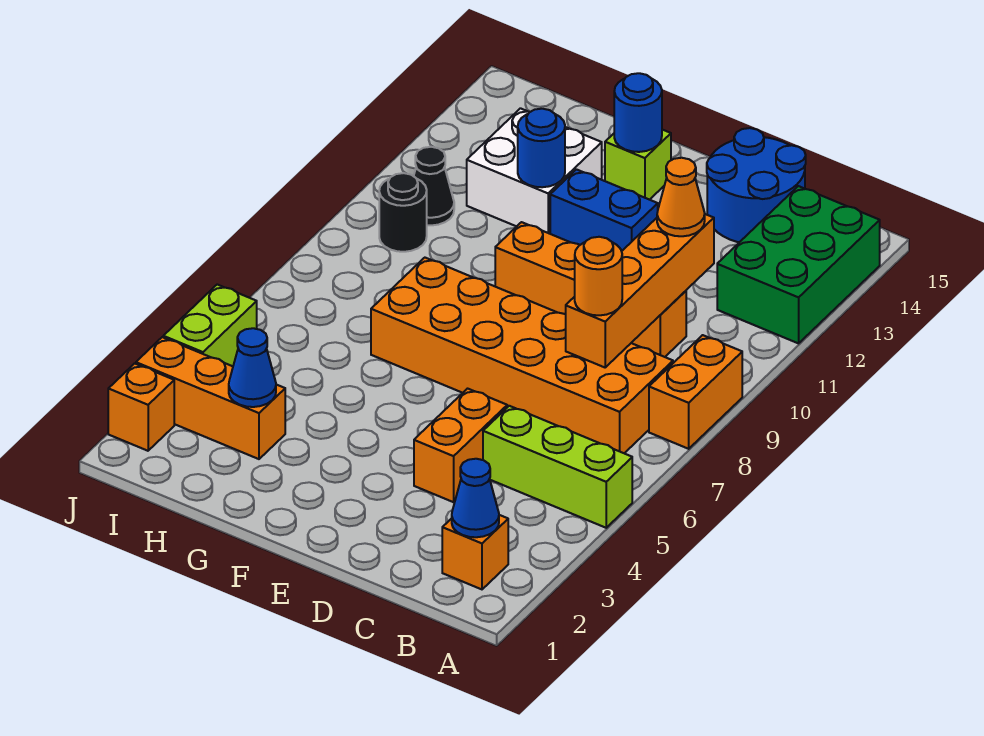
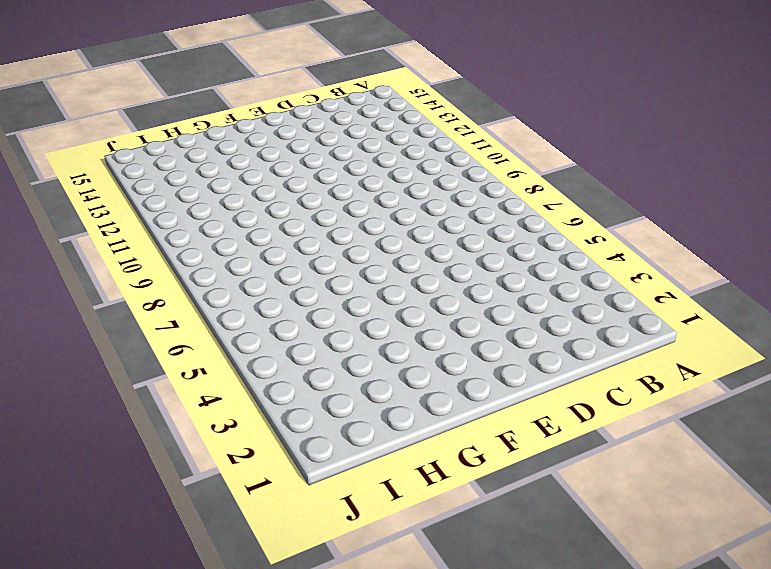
none -> lime brick A5:C5 level 1
none -> orange brick A8:A9 level 1
none -> green brick A12:B14 level 1

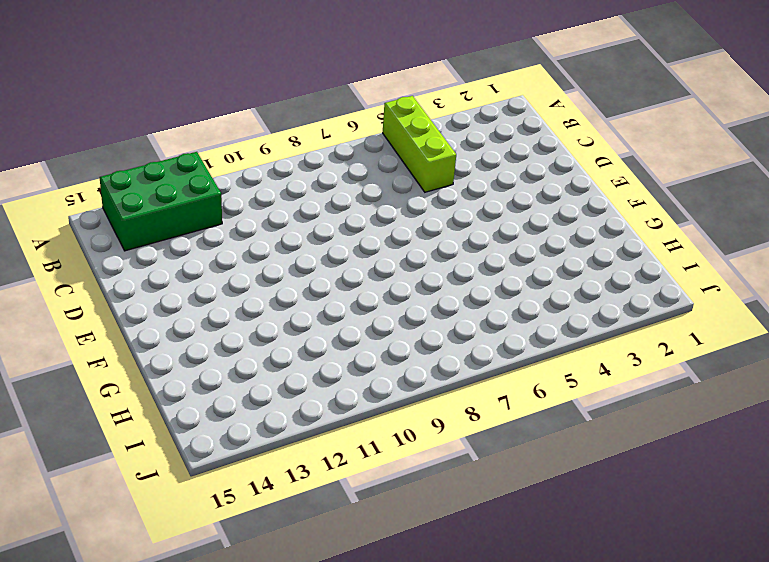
none -> orange brick A8:A9 level 1
none -> orange brick B2 level 1
none -> orange brick B7:G8 level 1

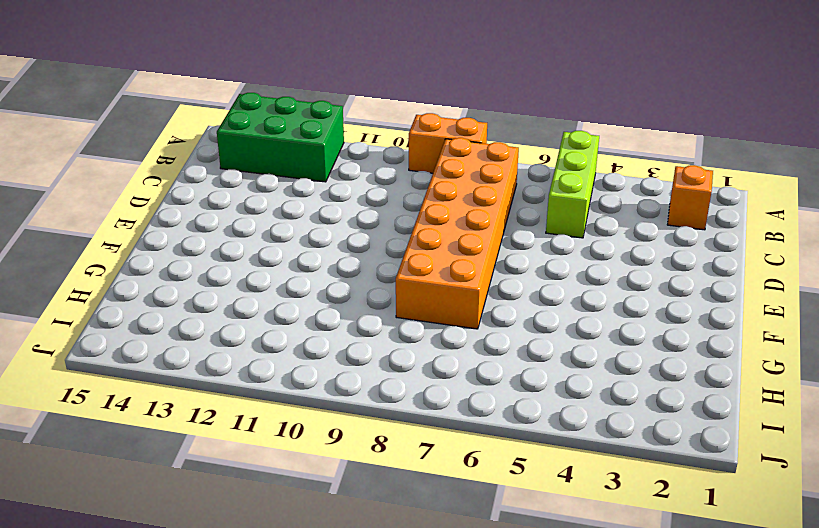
none -> orange brick C10:F10 level 1
none -> blue round brick C14:D15 level 1
none -> orange brick D4:D5 level 1

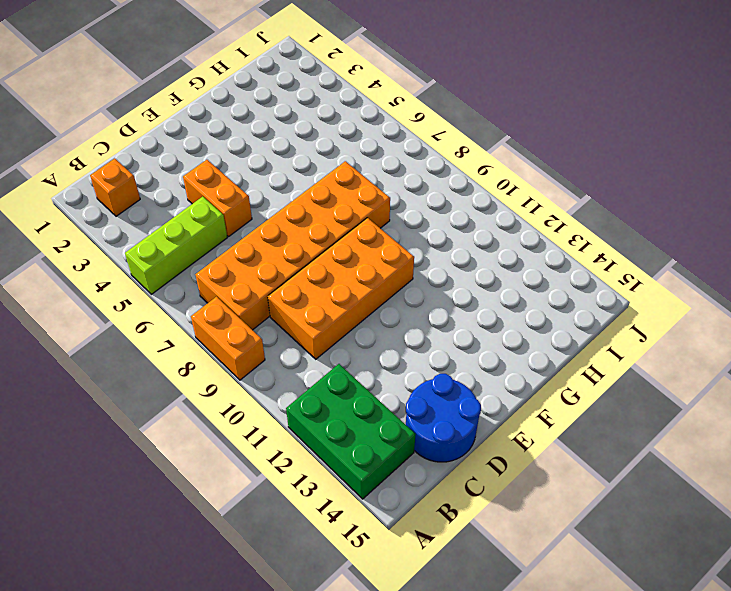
orange brick C9:F10 level 1 -> orange brick C10:F10 level 1
none -> blue brick E12:F12 level 1
none -> lime brick F14 level 1
none -> white brick G12:H13 level 1

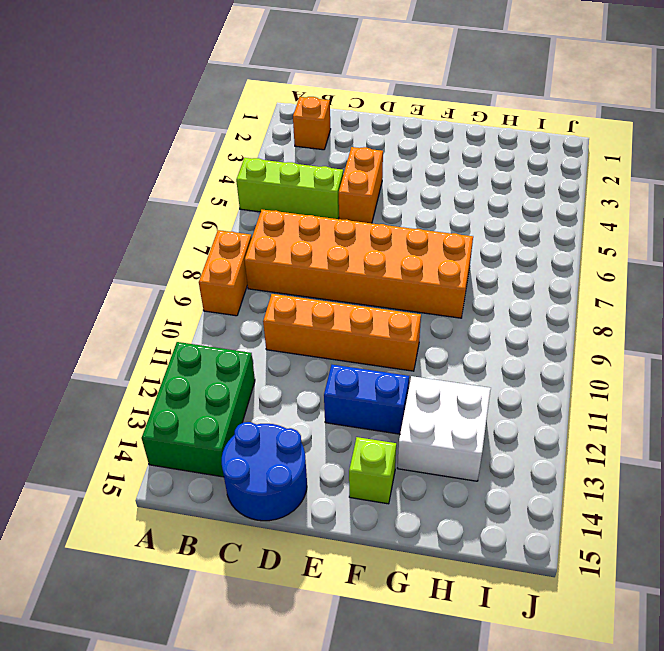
none -> orange brick H3:J3 level 1
none -> black round brick I10 level 1
none -> black cone I11 level 1

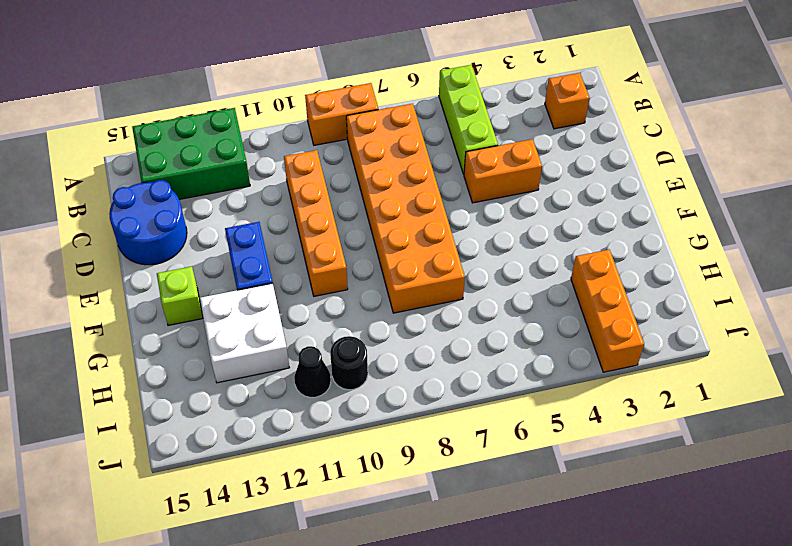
none -> orange brick J2 level 1
none -> lime brick J4:J5 level 1
none -> blue cone B2 level 2

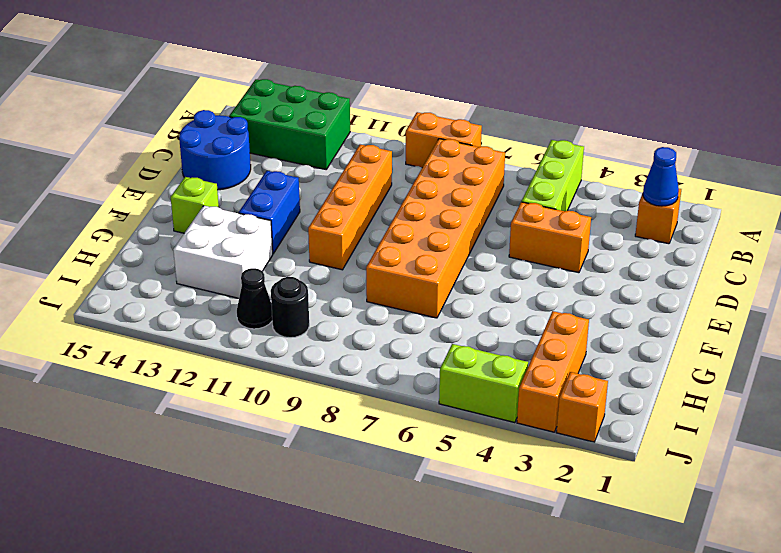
none -> orange brick C8:C11 level 2
none -> blue round brick F14 level 2
none -> blue round brick G12 level 2

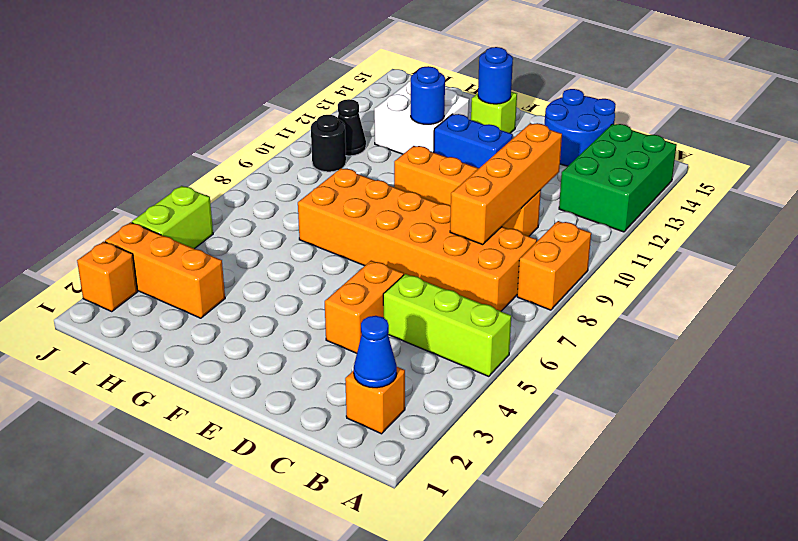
none -> blue cone H3 level 2
none -> orange round brick C8 level 3
none -> orange cone C11 level 3

